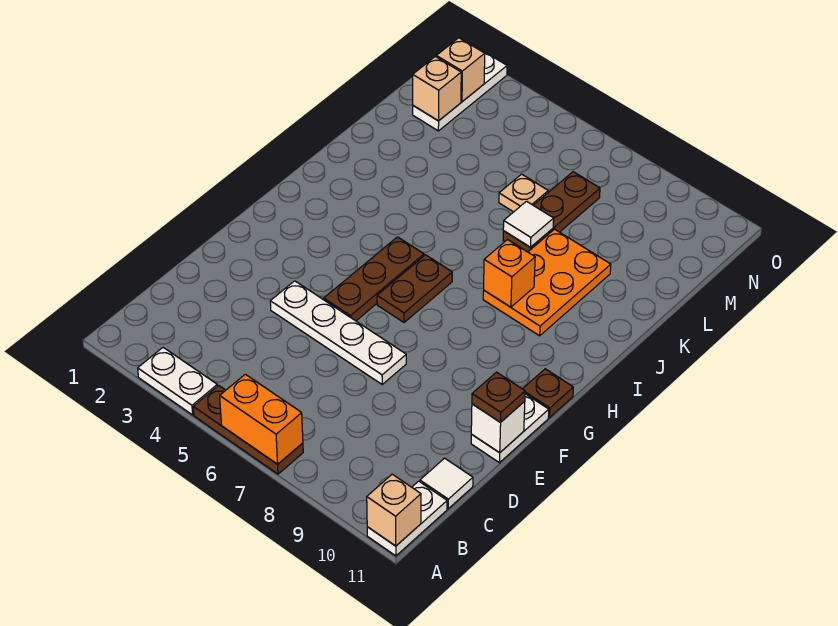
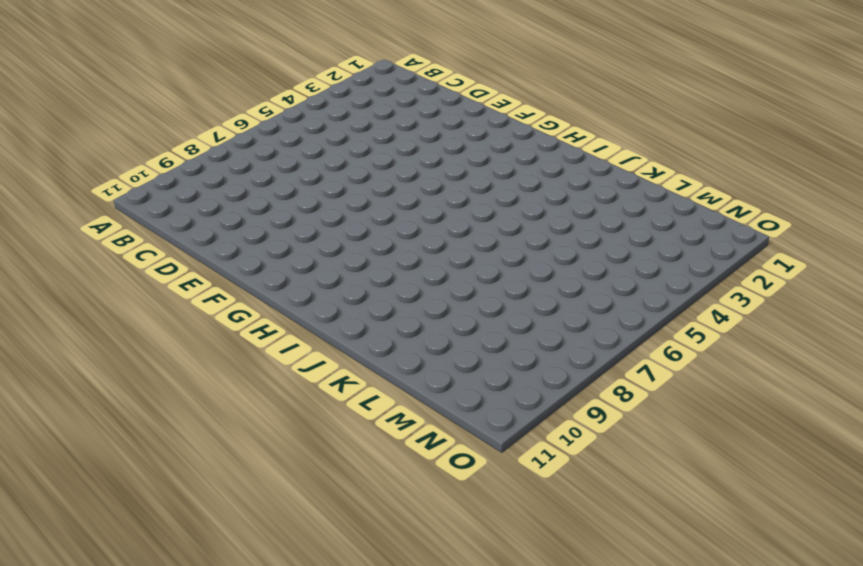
none -> white plate A3:A4 level 1
none -> brown plate A5:A7 level 1
none -> white plate A11:B11 level 1

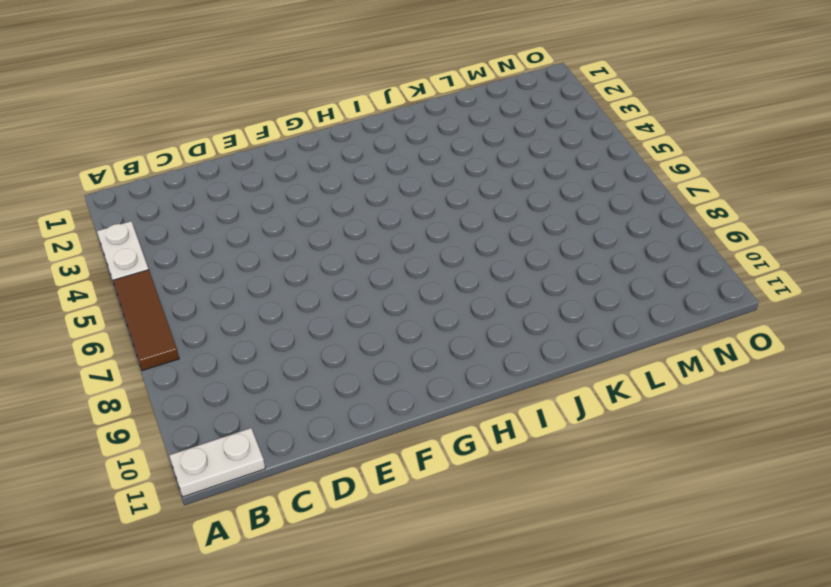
brown tile A5:A7 level 1 -> brown plate A5:A7 level 1
none -> white tile C11 level 1
none -> white plate E4:E7 level 1
none -> white plate E11:F11 level 1

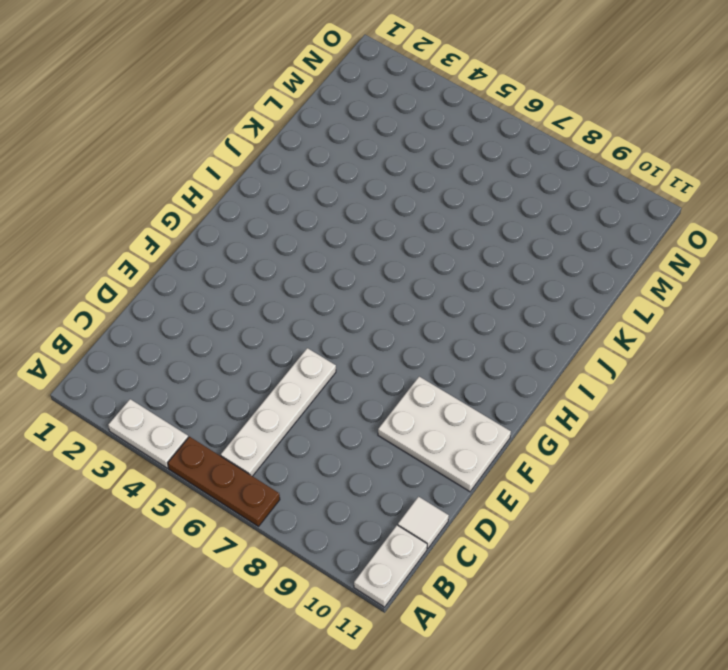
white plate B6:E6 level 1 -> white plate E4:E7 level 1
white plate E9:F11 level 1 -> white plate E11:F11 level 1
none -> brown plate F5:H5 level 1
none -> brown plate G6:H6 level 1
none -> brown plate G11 level 1

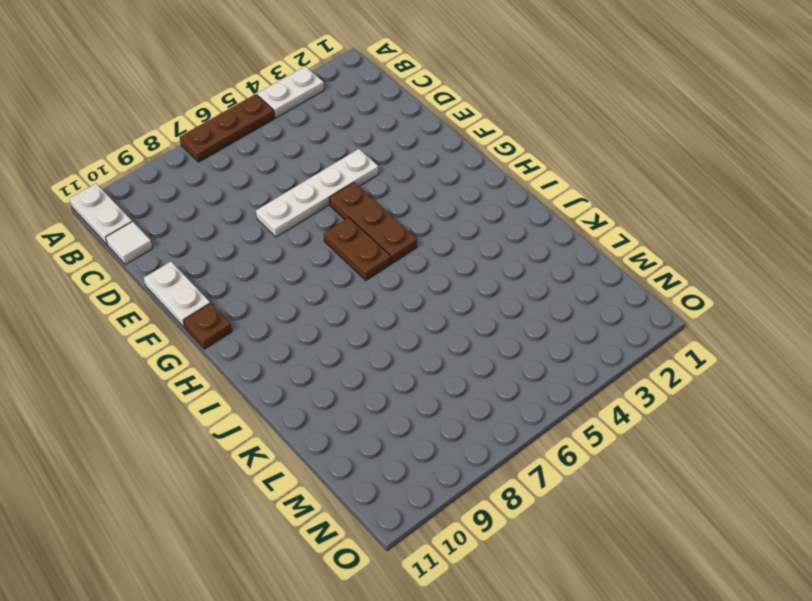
none -> orange plate I8:K9 level 1
none -> brown plate K7:M7 level 1
none -> tan plate L6 level 1

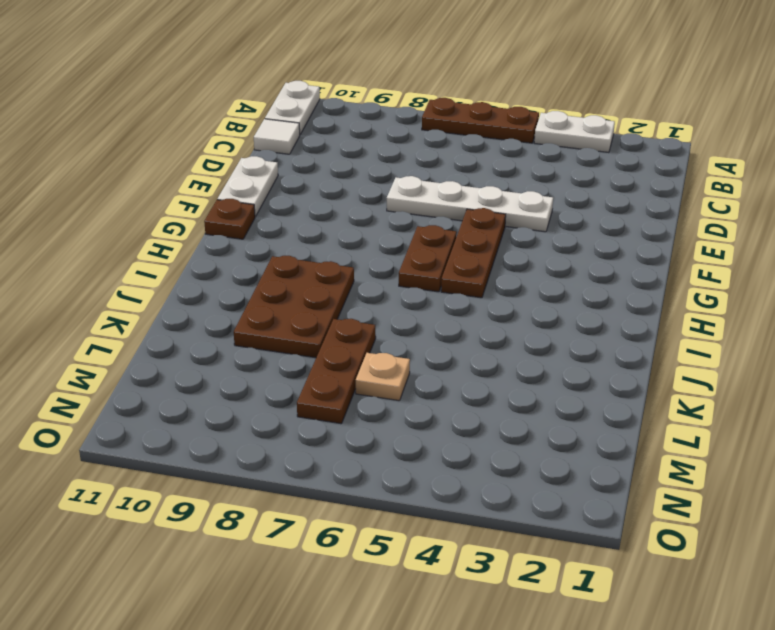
brown plate I8:K9 level 1 -> orange plate I8:K9 level 1
none -> white plate M2:O2 level 1
none -> orange brick A6:A7 level 2
none -> tan brick A11 level 2

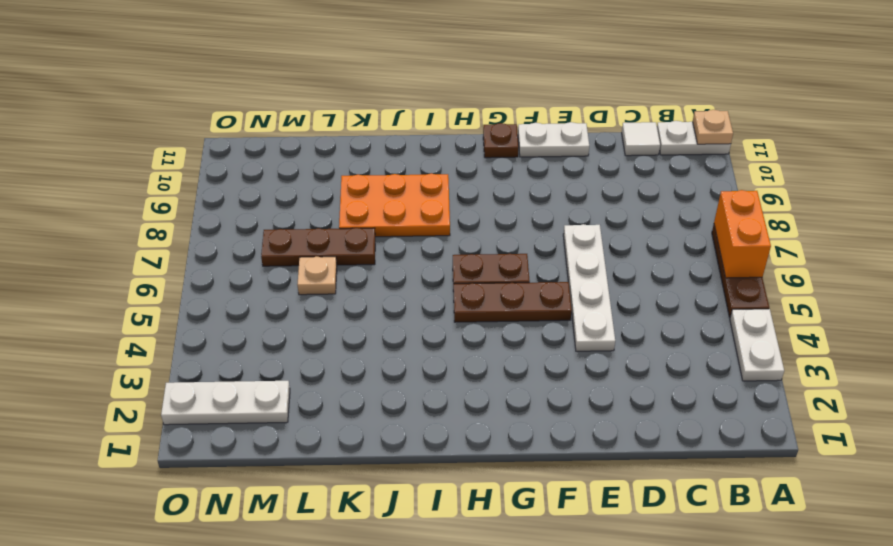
tan plate A11 level 2 -> tan brick A11 level 2
none -> white brick E11 level 2
none -> orange brick I8 level 2
none -> white tile K7 level 2

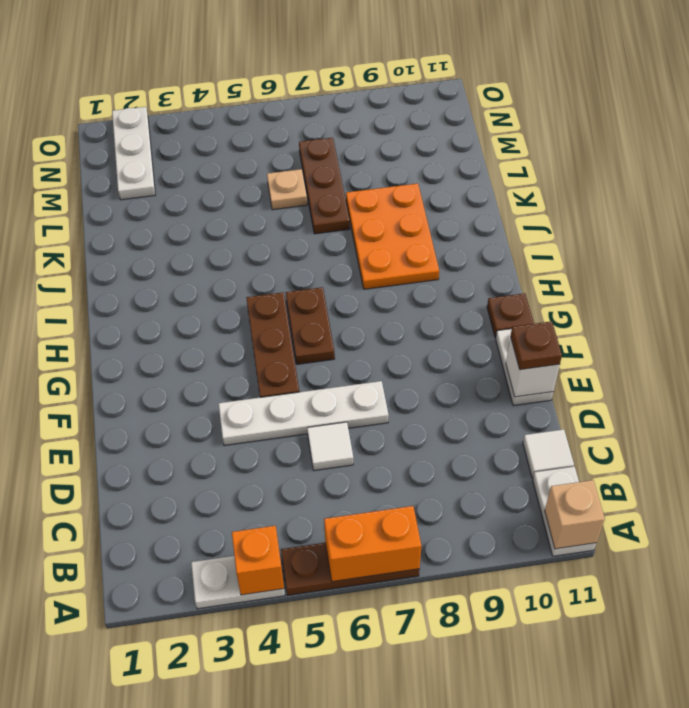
orange brick A4 level 2 -> orange brick I8 level 2
white tile D6 level 1 -> white tile K7 level 2
none -> tan brick M2 level 2
none -> tan brick N2 level 2

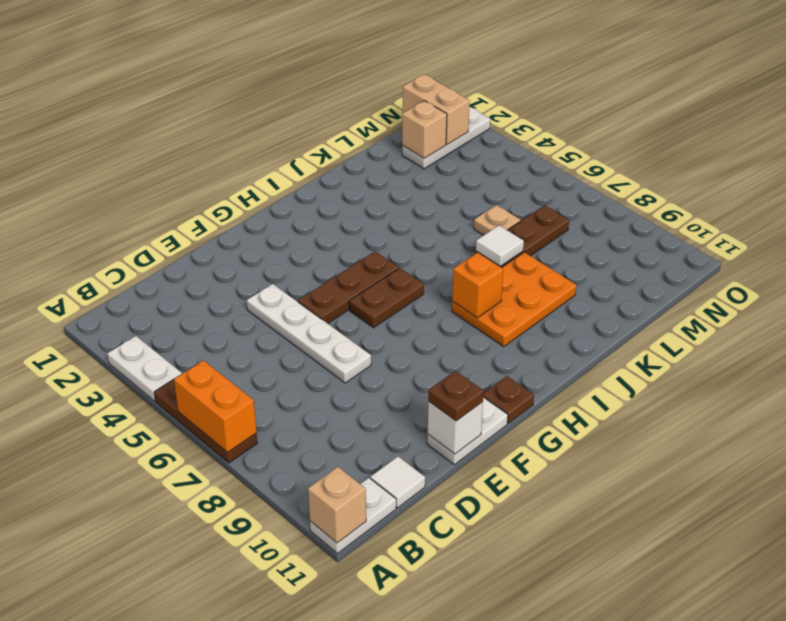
tan brick N1:N2 level 2 -> tan brick N2 level 2

